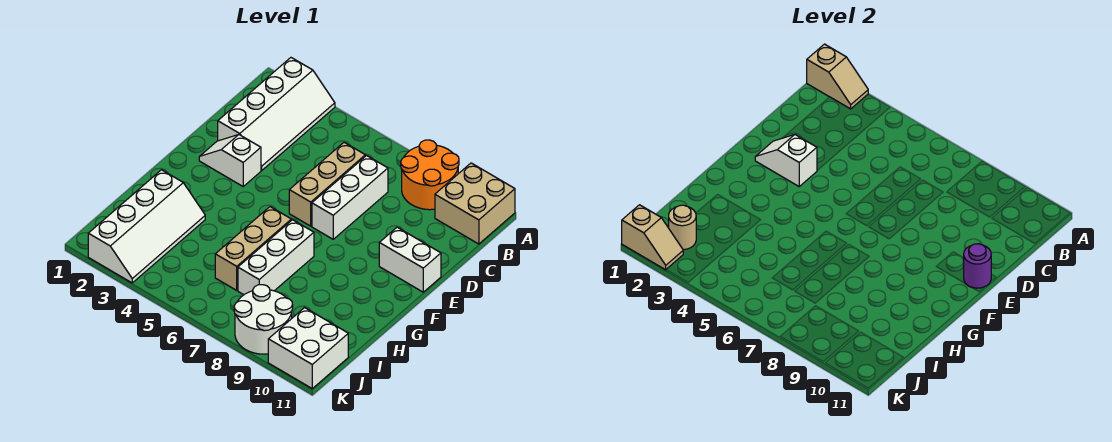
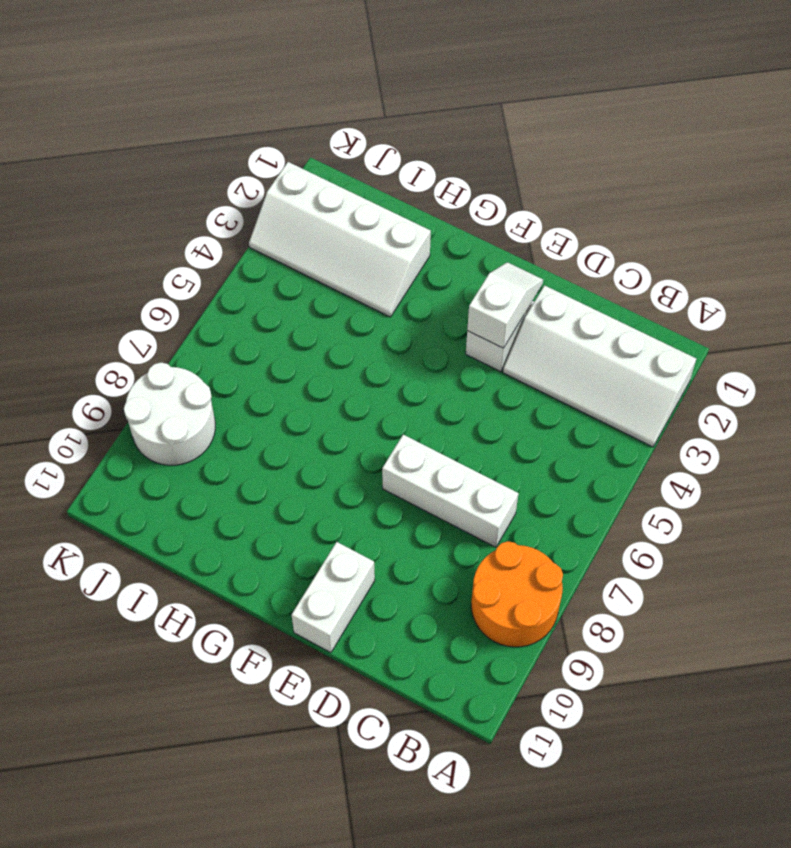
none -> tan brick A10:B11 level 1
none -> tan brick C6:E6 level 1
none -> tan brick G6:I6 level 1

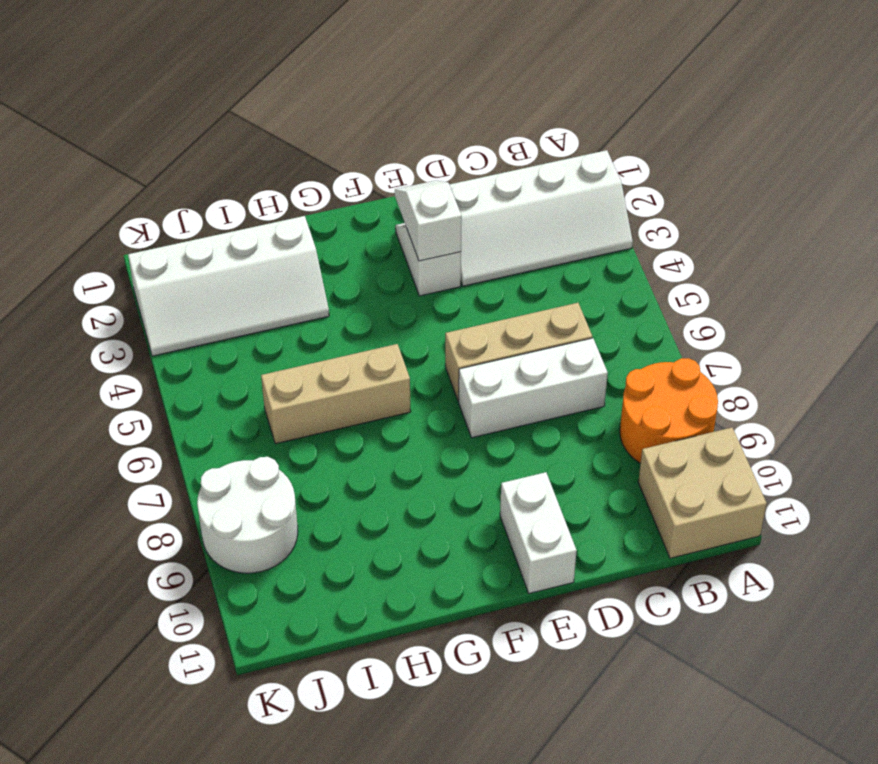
none -> white brick G7:I7 level 1
none -> white brick J10:K11 level 1
none -> tan slope A1:A2 level 2 top 1

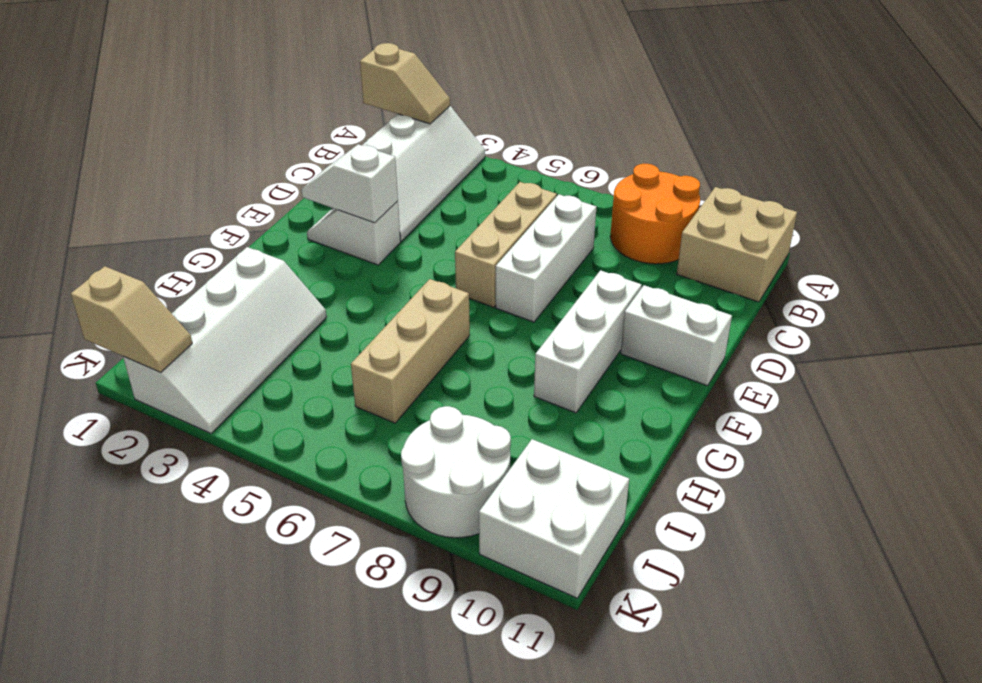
white brick E9:G9 level 1 -> white brick G7:I7 level 1
none -> purple round brick E11 level 2
none -> tan round brick J2 level 2

